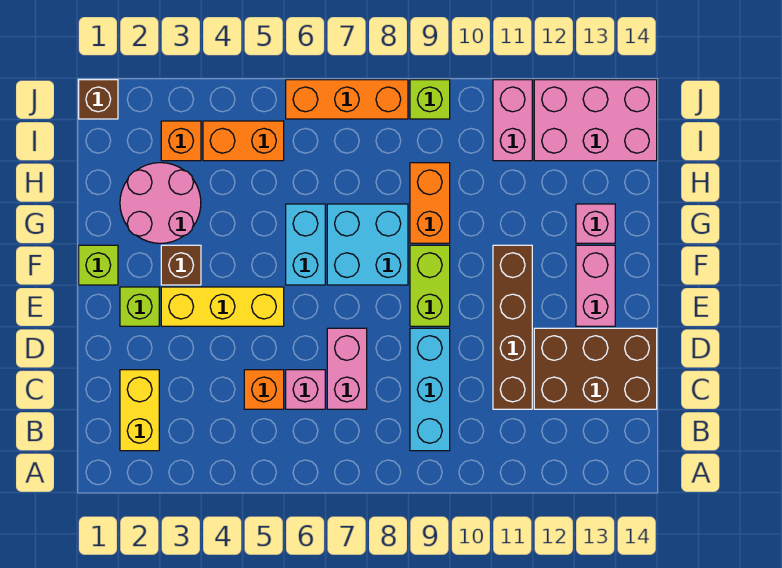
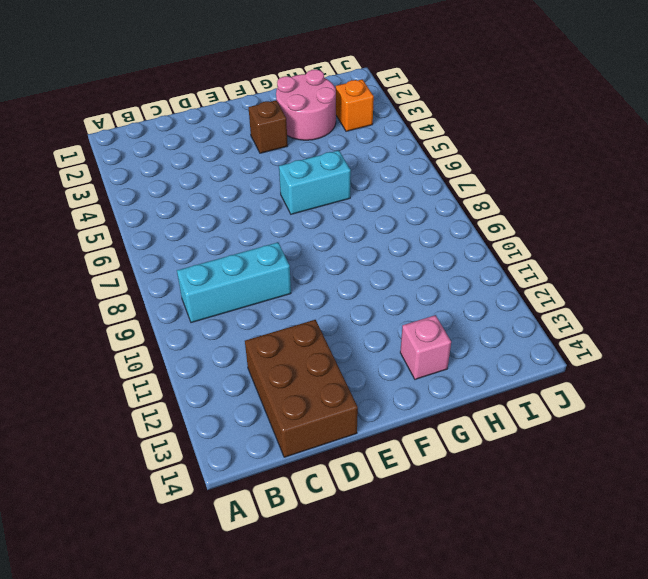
none -> yellow brick B2:C2 level 1
none -> orange brick C5 level 1
none -> pink brick C6 level 1

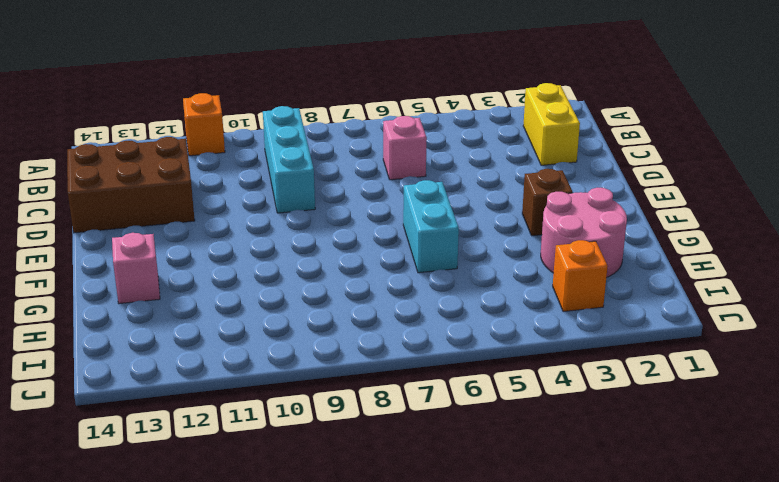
orange brick A11 level 1 -> orange brick C5 level 1
none -> pink brick C7:D7 level 1
none -> brown brick C11:F11 level 1
none -> lime brick E2 level 1

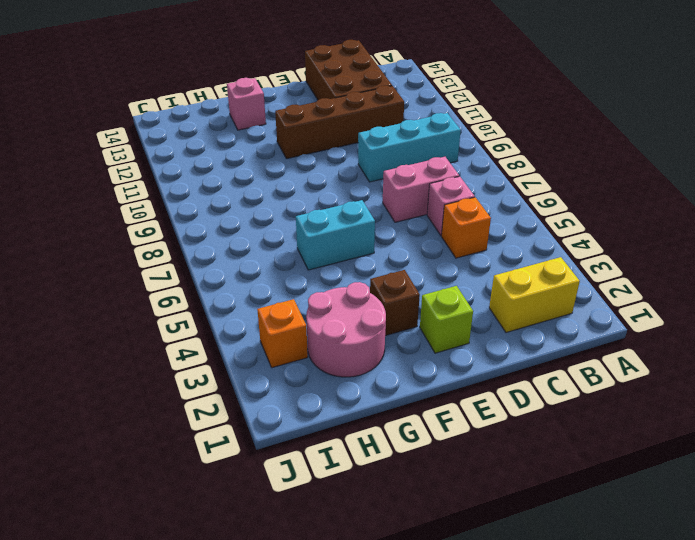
none -> yellow brick E3:E5 level 1
none -> lime brick E9:F9 level 1
none -> pink brick E13:F13 level 1

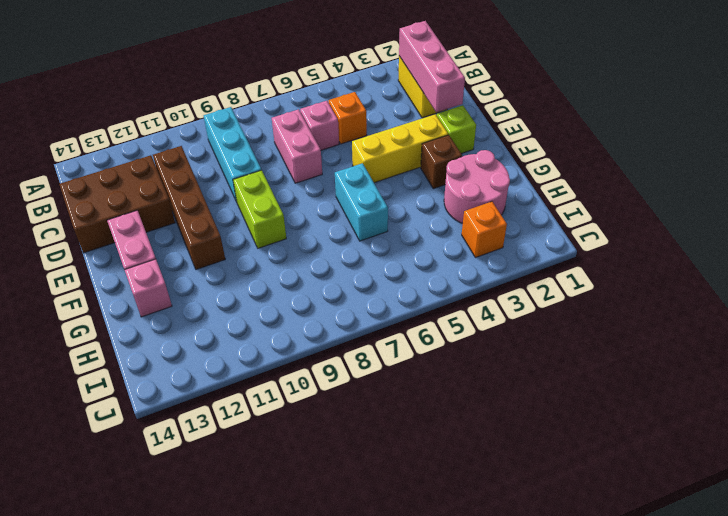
pink brick B2:D2 level 2 -> none
none -> lime brick F1 level 1
none -> cyan brick F7:G8 level 1
none -> orange brick G9:H9 level 1

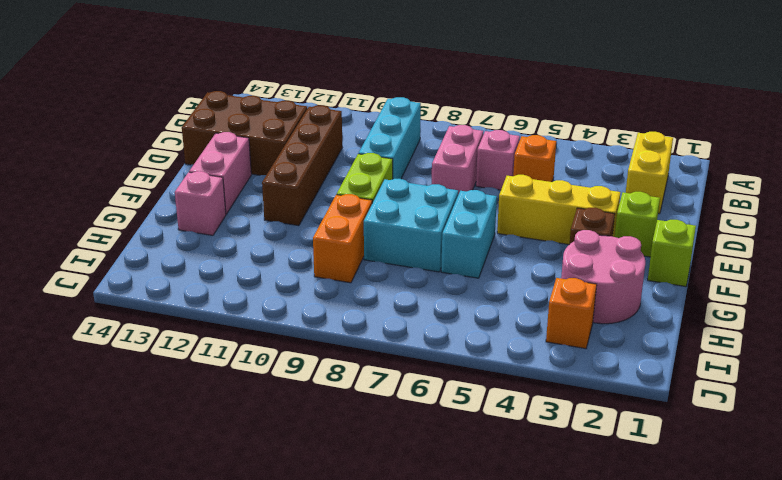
none -> orange brick I4:I5 level 1
none -> pink brick I11:J11 level 1
none -> pink brick I12:J14 level 1

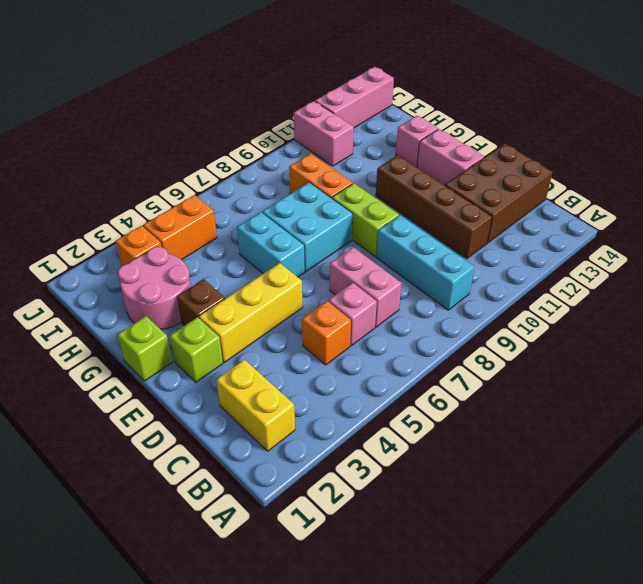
pink brick J12:J14 level 1 -> pink brick I12:J14 level 1
none -> brown brick J1 level 1
none -> orange brick J6:J8 level 1
none -> lime brick J9 level 1

